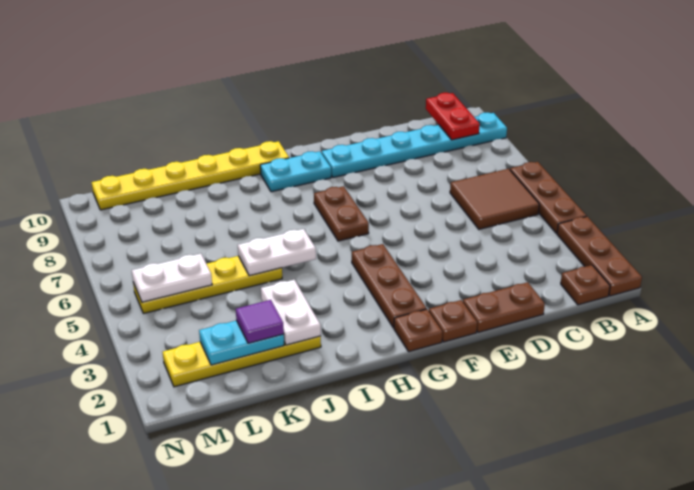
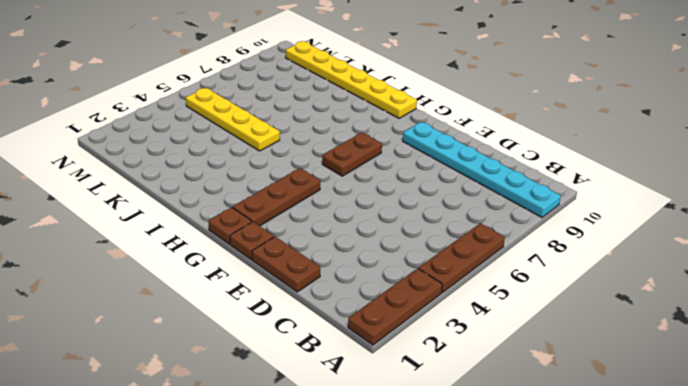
none -> brown plate B1 level 1
none -> brown tile B5:C6 level 1
none -> cyan plate G9:H9 level 1

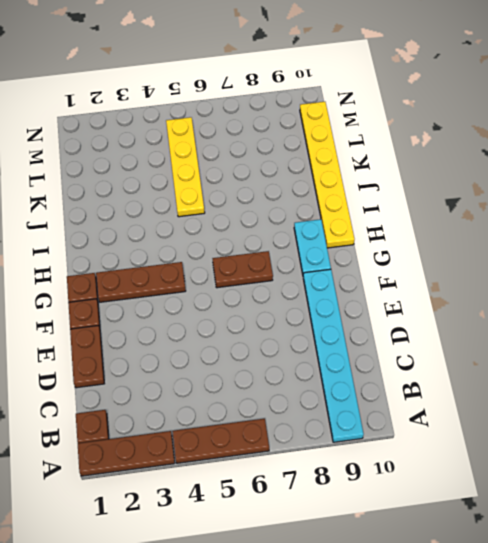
none -> brown tile B5:C6 level 1
none -> yellow plate J2:M2 level 1
none -> red plate B9:B10 level 2

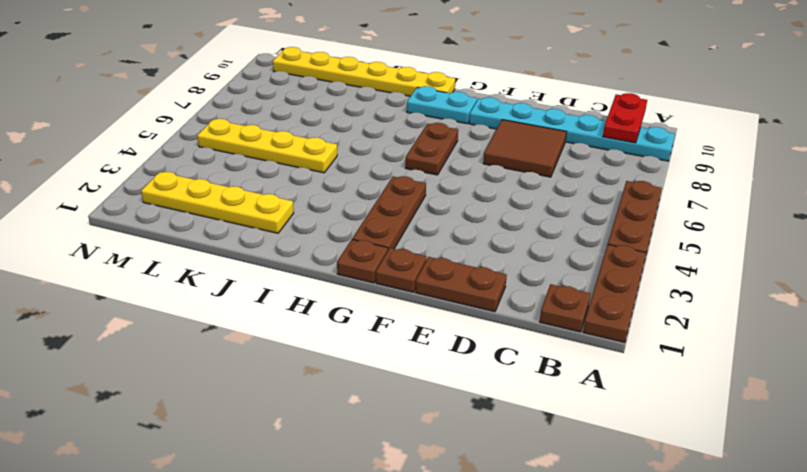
brown tile D7:E8 level 1 -> brown tile B5:C6 level 1
none -> white plate I5:J5 level 2
none -> white plate J2:J3 level 2
none -> cyan plate K2:L2 level 2

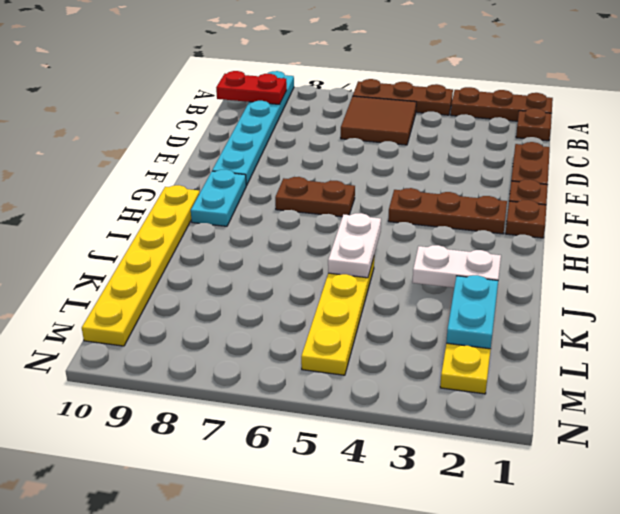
none -> white plate L5:M5 level 2
none -> purple tile K2 level 3

